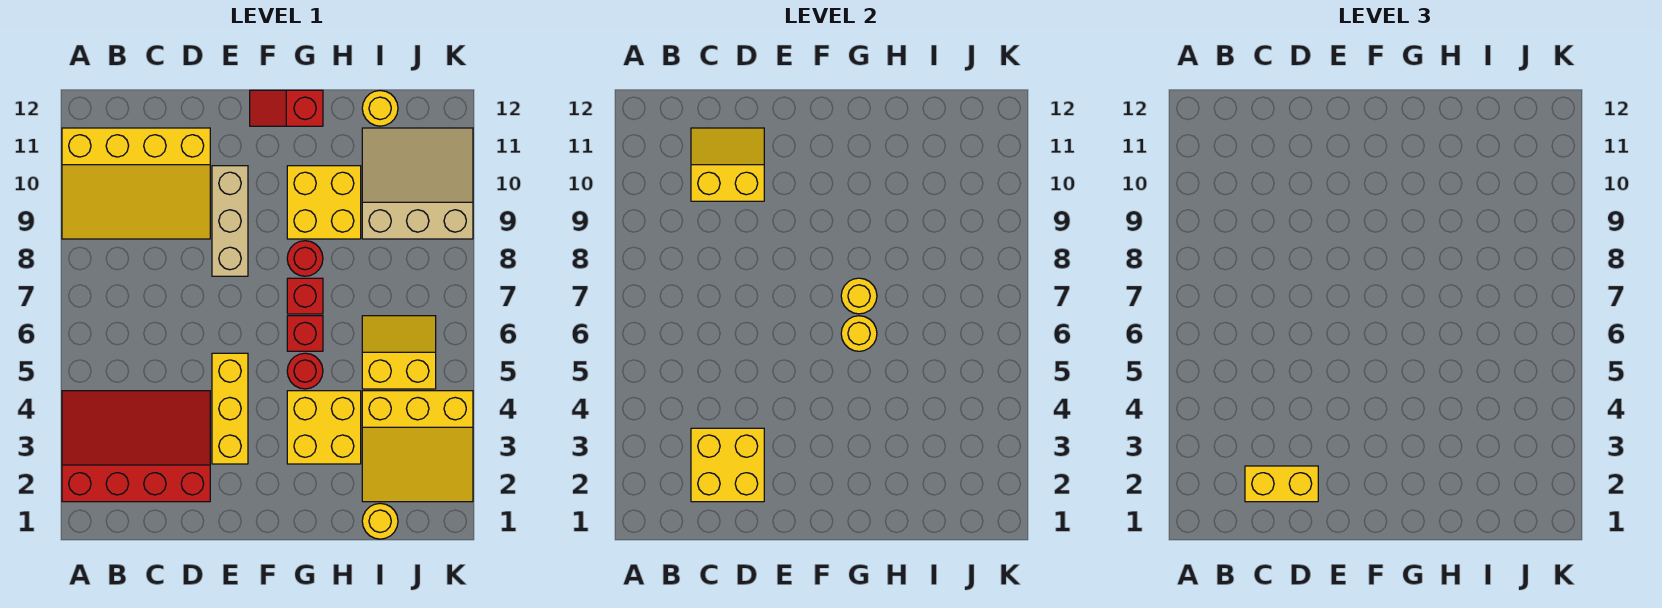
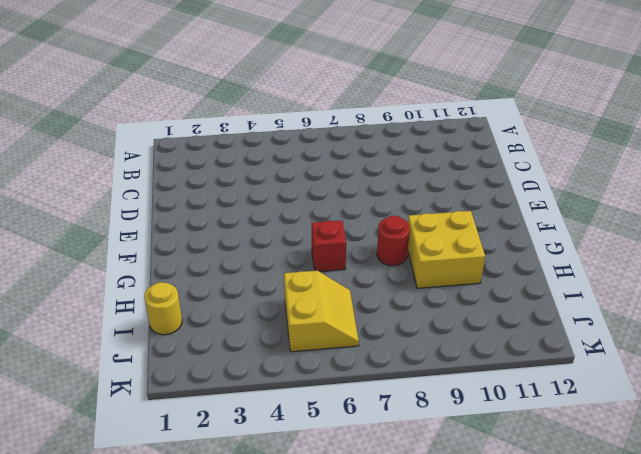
none -> red slope A2:D4 level 1 top 2
none -> yellow slope A9:D11 level 1 top 11
none -> yellow brick E3:E5 level 1

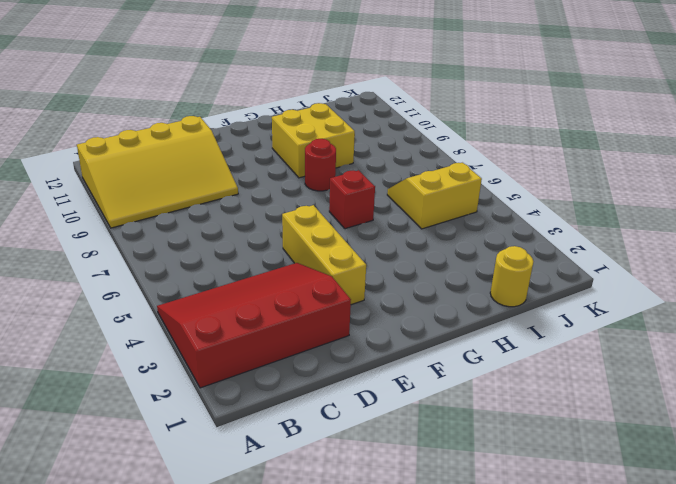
none -> tan brick E8:E10 level 1
none -> red slope F12:G12 level 1 top G
none -> yellow brick G3:H4 level 1

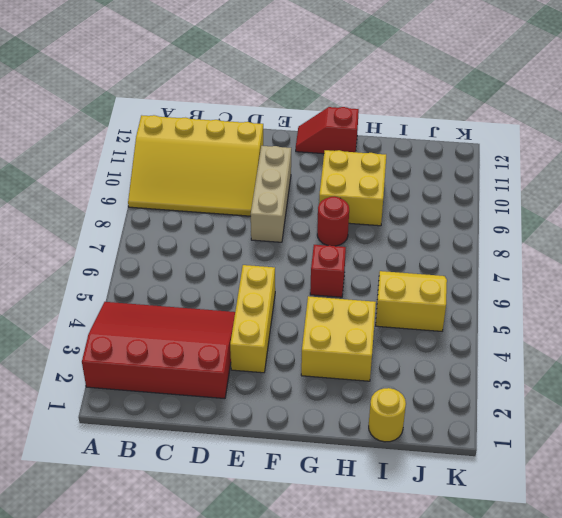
none -> red round brick G5 level 1
none -> red brick G7 level 1
none -> yellow slope I2:K4 level 1 top 4

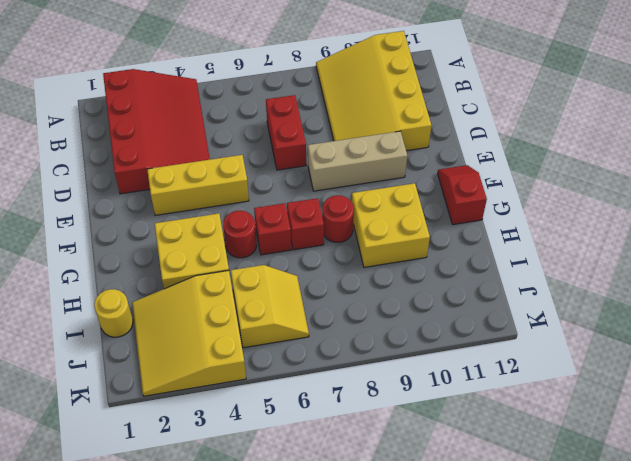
red brick C7:D7 level 1 -> none
none -> tan slope I9:K11 level 1 top 9
none -> yellow round brick I12 level 1
none -> yellow brick C2:D3 level 2

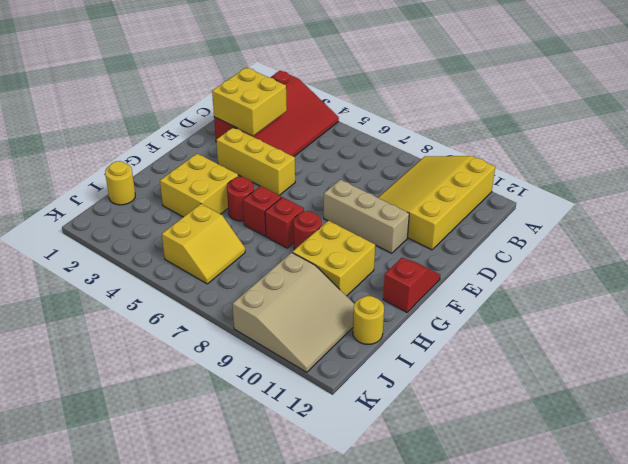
none -> yellow slope I2:K4 level 1 top 4
none -> yellow slope C10:D11 level 2 top 10
none -> yellow round brick G6 level 2

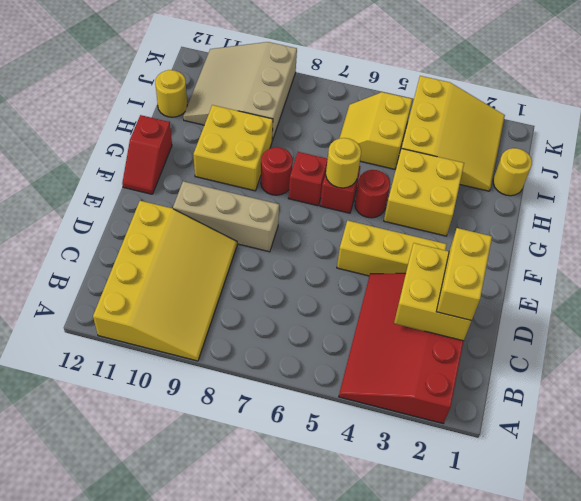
none -> yellow slope C10:D11 level 2 top 10
none -> yellow round brick G7 level 2

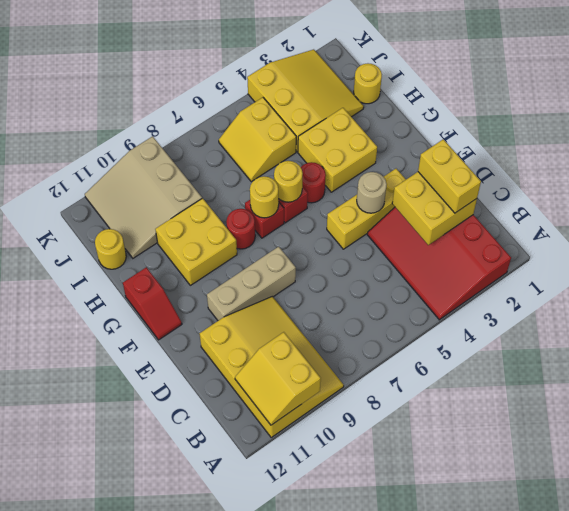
yellow slope A10:B11 level 2 top 10 -> yellow slope C10:D11 level 2 top 10
tan round brick E4 level 2 -> none

